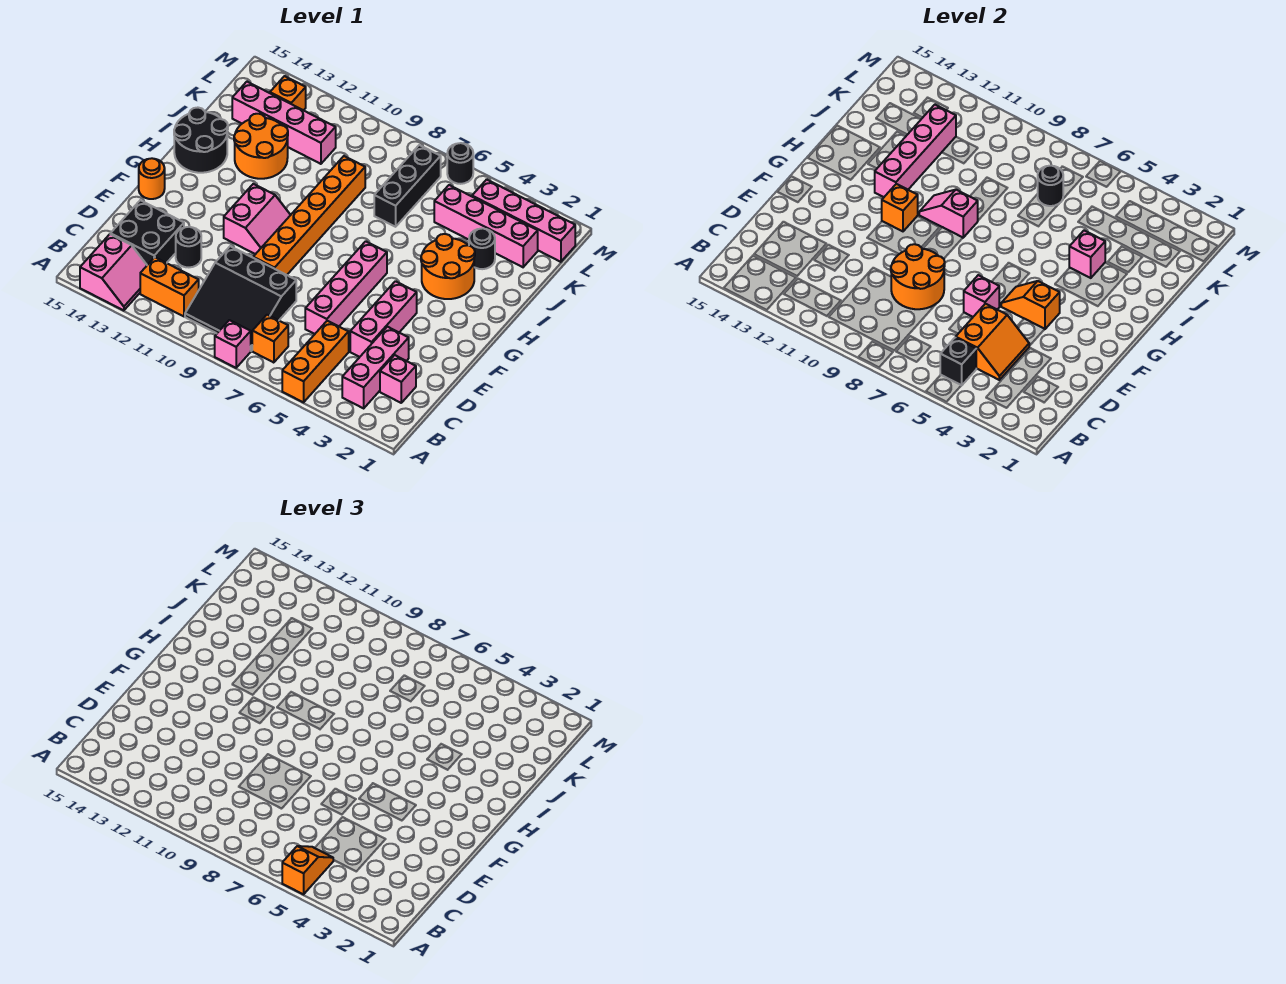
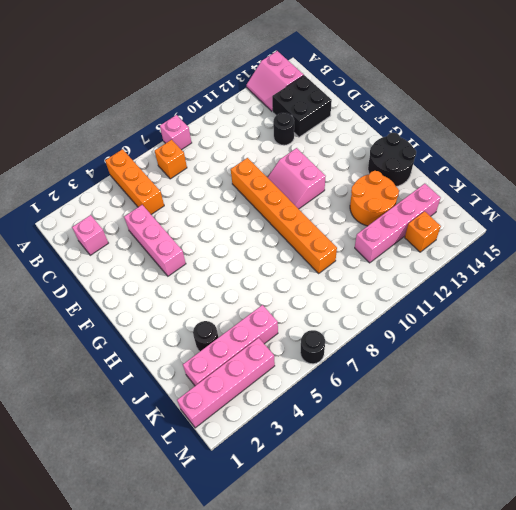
none -> pink brick B3:D3 level 1
none -> black slope B8:D10 level 1 top D
none -> orange brick B11:B12 level 1
none -> pink brick D6:G6 level 1

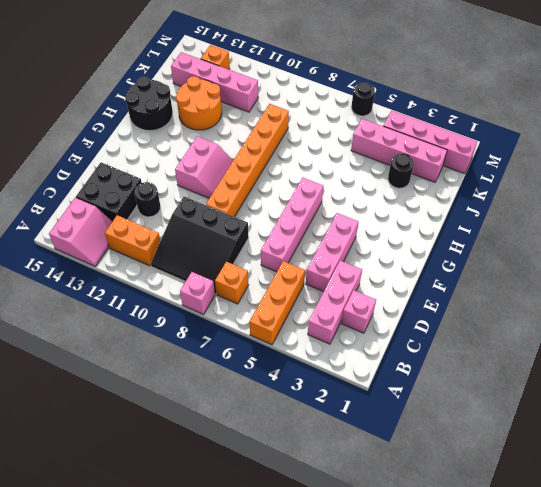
none -> orange round brick F15 level 1
none -> orange round brick H3:I4 level 1
none -> black brick J7:L7 level 1
none -> black brick B5 level 2

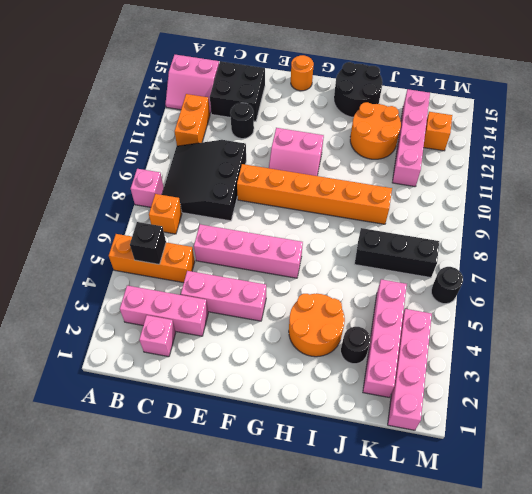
none -> orange slope C4:D5 level 2 top 5
none -> orange round brick D8:E9 level 2
none -> pink brick E6 level 2
none -> orange slope F4:F5 level 2 top 4

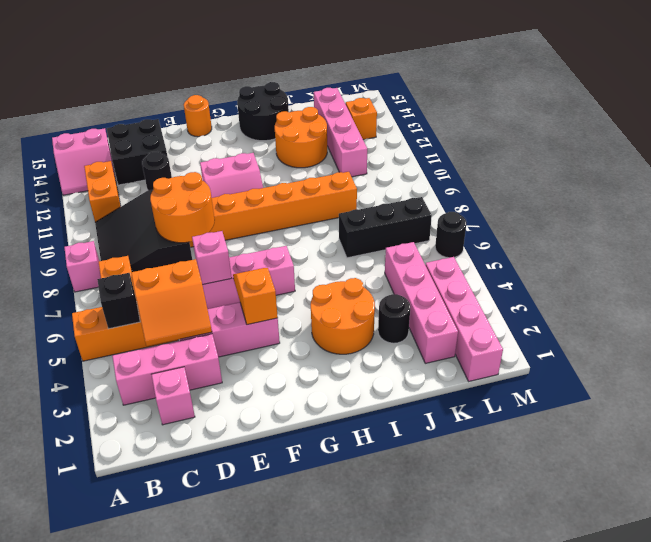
none -> orange brick G11 level 2
none -> pink slope H9:H10 level 2 top 9
none -> pink brick H12:K12 level 2
none -> pink brick I4 level 2

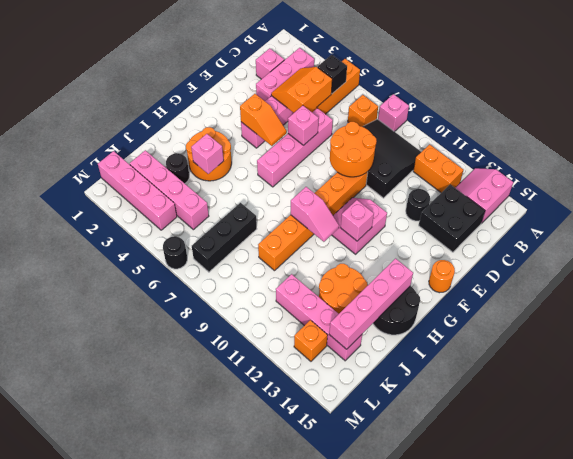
pink brick G11 level 2 -> orange brick G11 level 2
pink brick H14:K14 level 2 -> pink brick H12:K12 level 2
none -> black round brick K7 level 2
none -> orange slope A5:B5 level 3 top A

